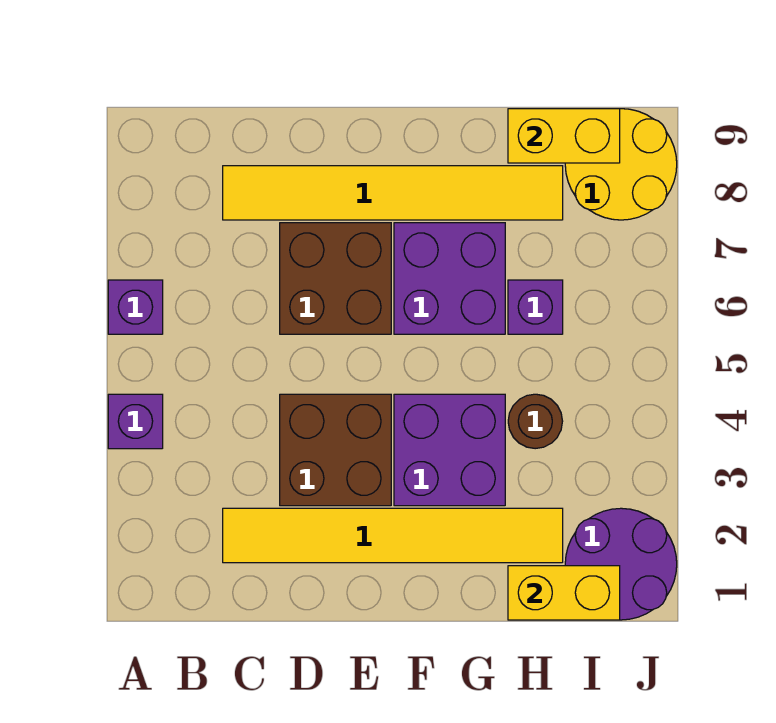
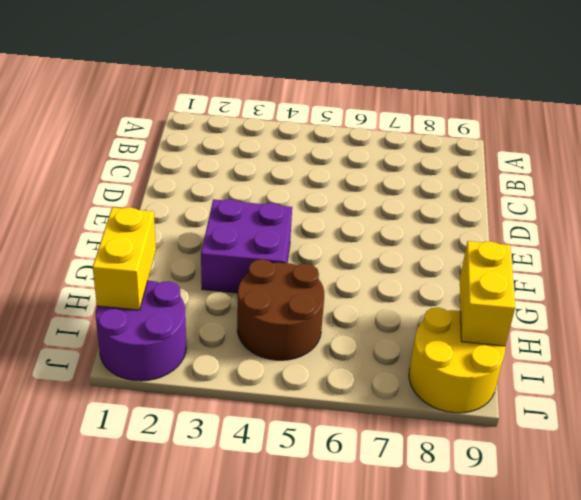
brown round brick H4:I5 level 1 -> brown round brick H4 level 1
none -> purple brick A4 level 1
none -> purple brick A6 level 1
none -> yellow tile C2:H2 level 1

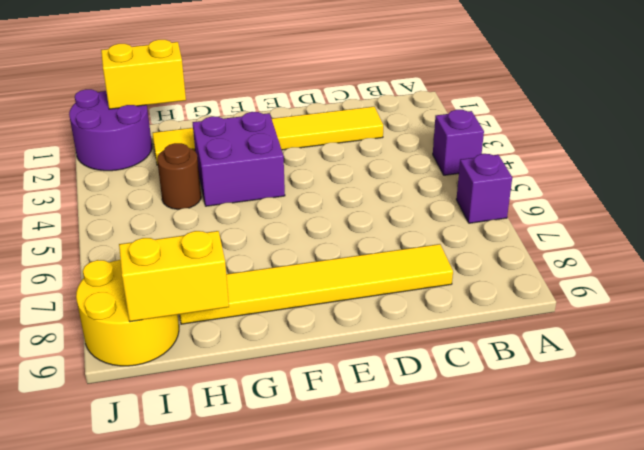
none -> brown brick D3:E4 level 1
none -> brown brick D6:E7 level 1
none -> purple brick F6:G7 level 1

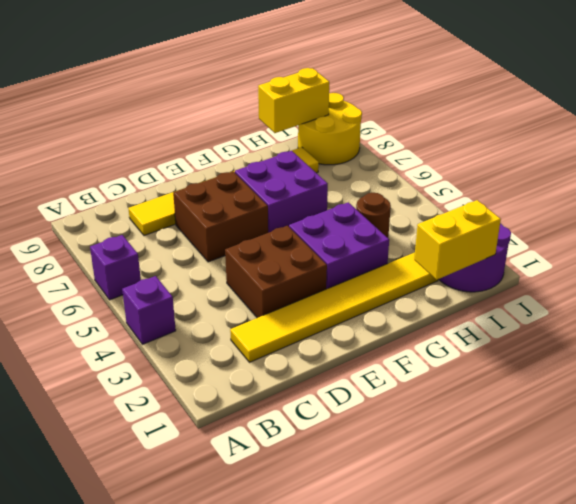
none -> purple brick H6 level 1

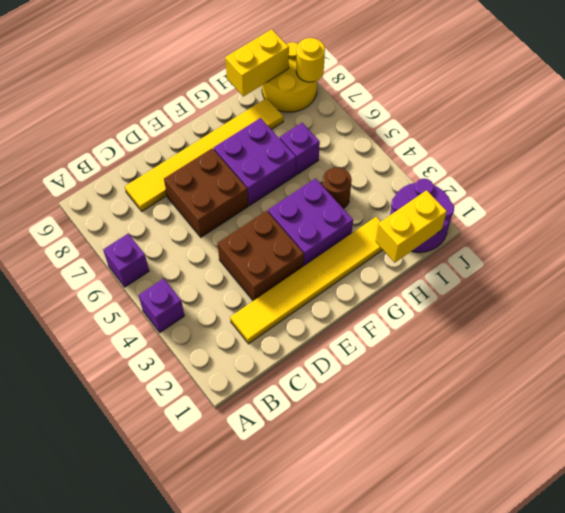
yellow round brick J8 level 2 -> none

